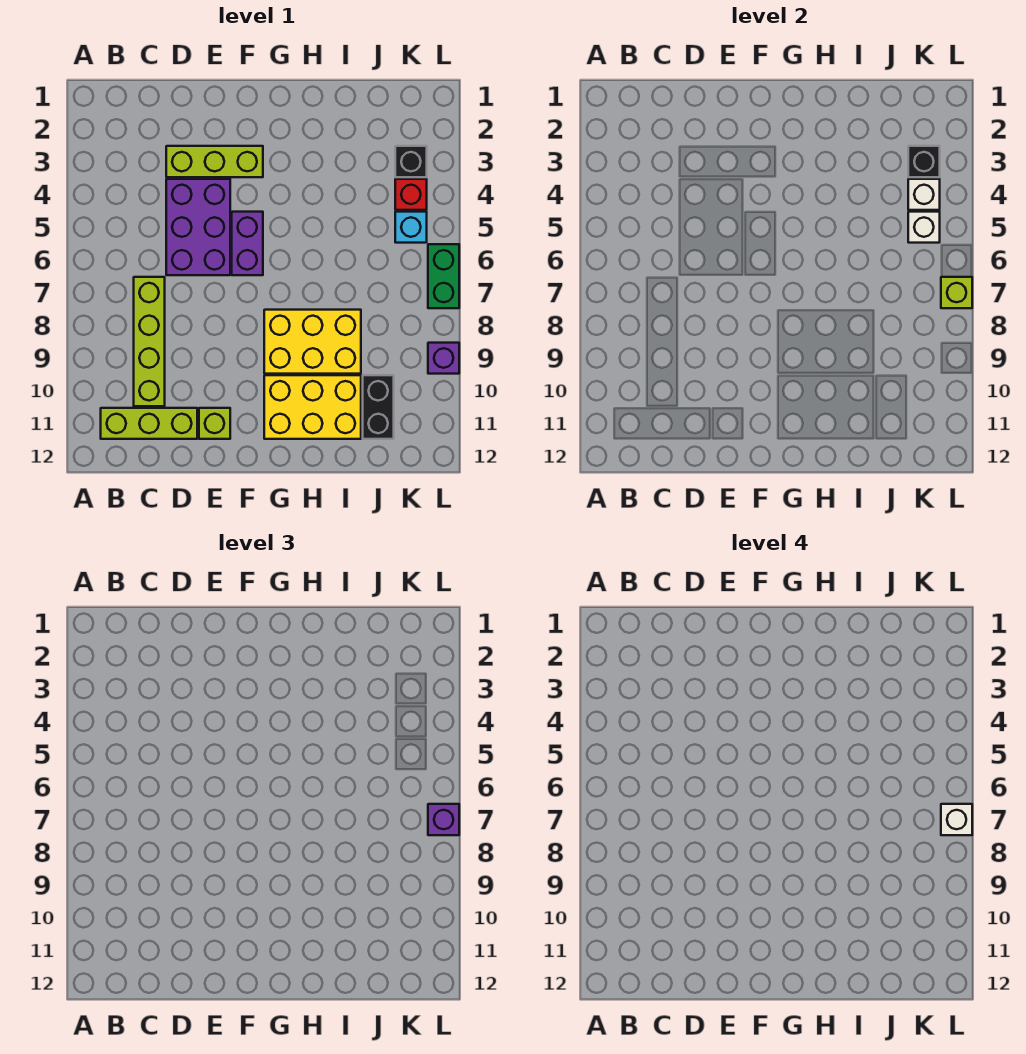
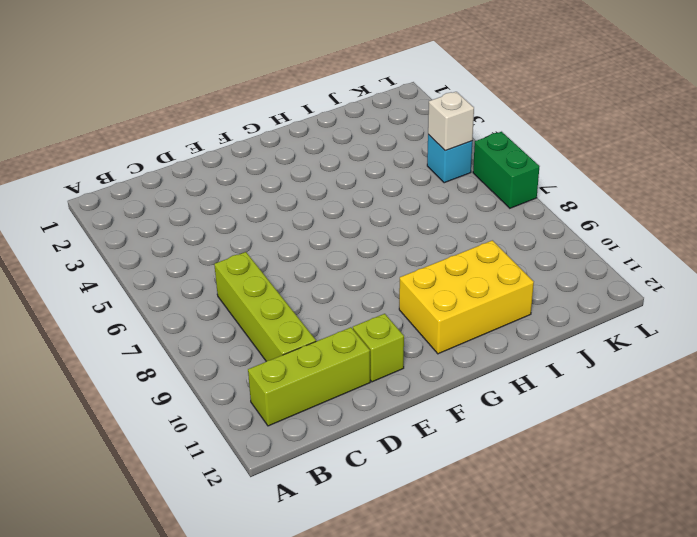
none -> lime brick D3:F3 level 1
none -> purple brick D4:E6 level 1
none -> purple brick F5:F6 level 1

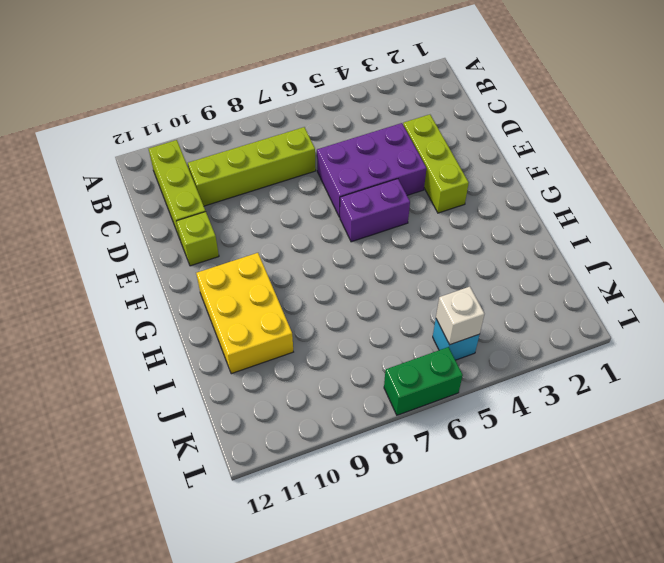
none -> yellow brick G8:I9 level 1
none -> black brick J10:J11 level 1
none -> black brick K3 level 1

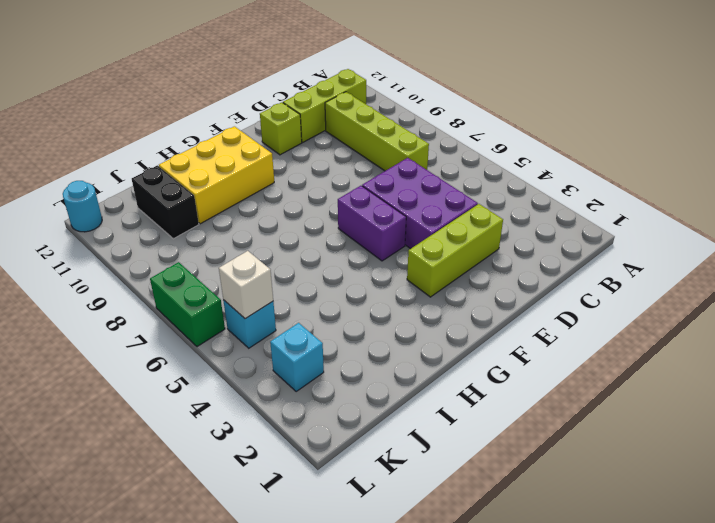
cyan brick K3 level 1 -> black brick K3 level 1
cyan round brick L12 level 1 -> none
none -> yellow brick G8:I9 level 1
none -> red brick K4 level 1
none -> purple brick L9 level 1

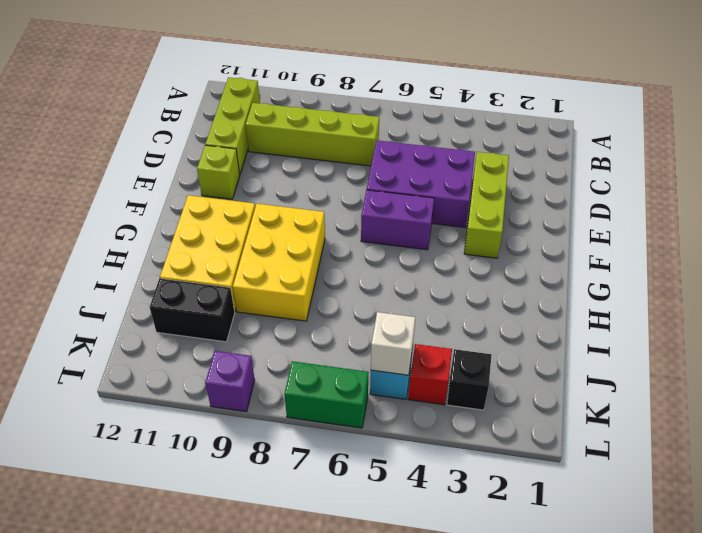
none -> black brick K3 level 2
none -> white brick K4 level 2
none -> lime brick L7 level 2

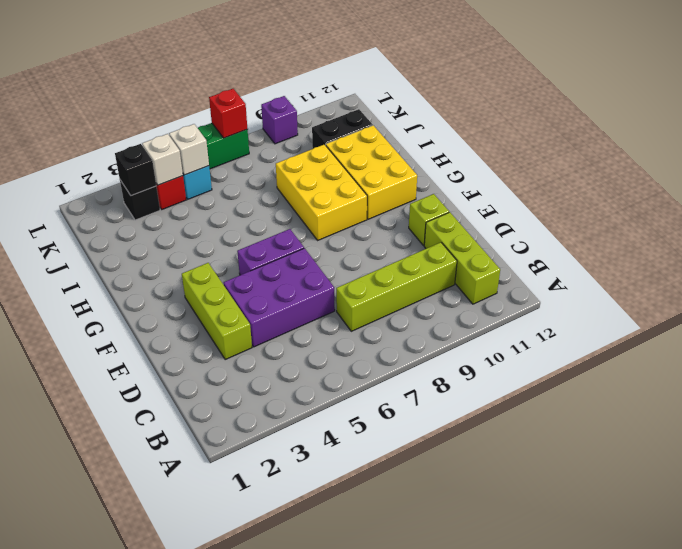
red brick L7 level 2 -> lime brick L7 level 2
none -> purple brick L7 level 3
none -> white brick L7 level 4

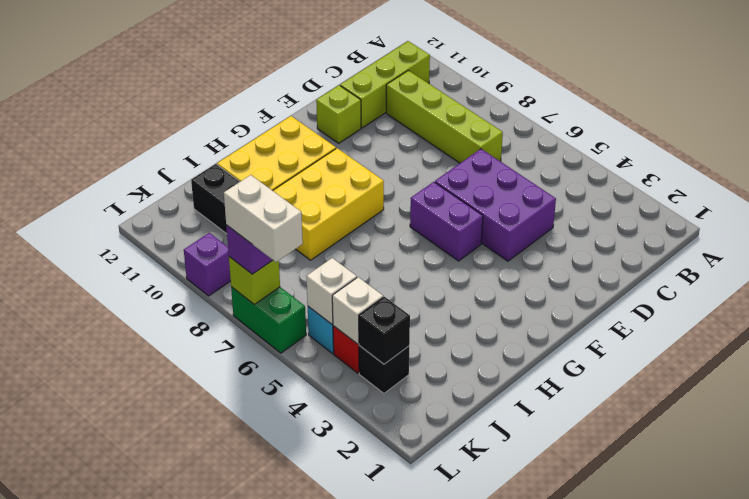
white brick L6:L7 level 4 -> white brick L7 level 4
none -> lime brick D3:F3 level 1

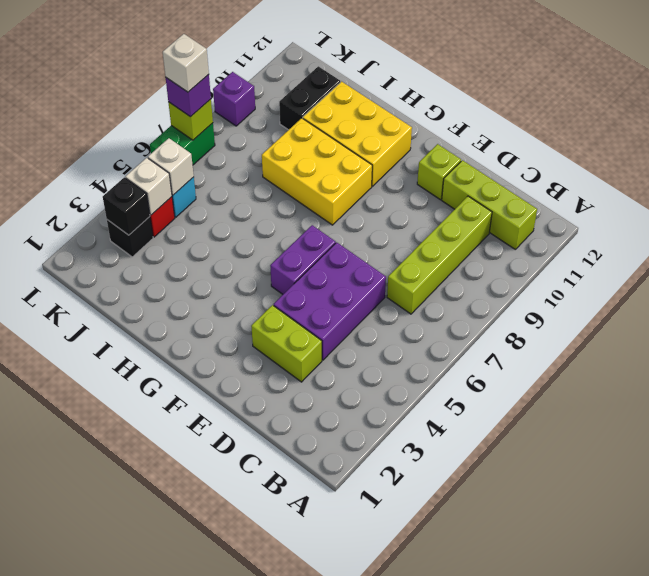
lime brick D3:E3 level 1 -> lime brick D3:F3 level 1

